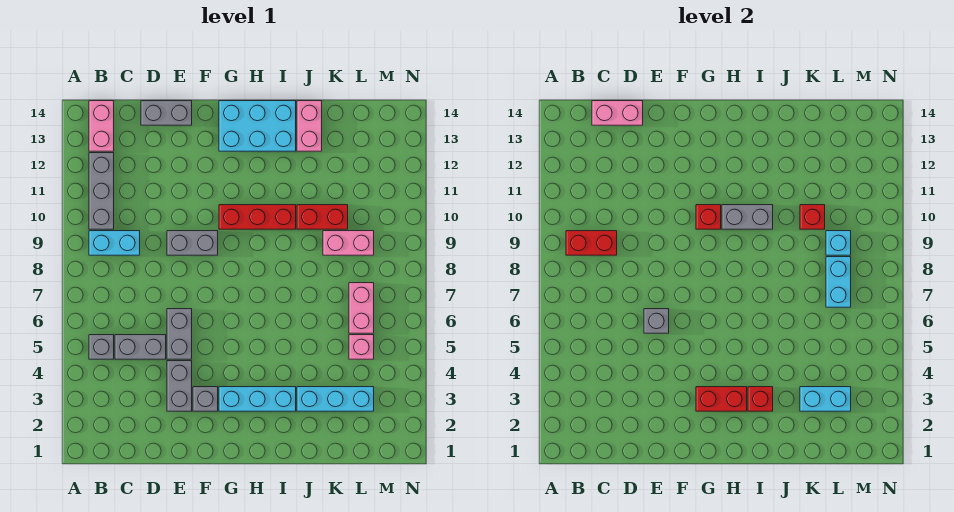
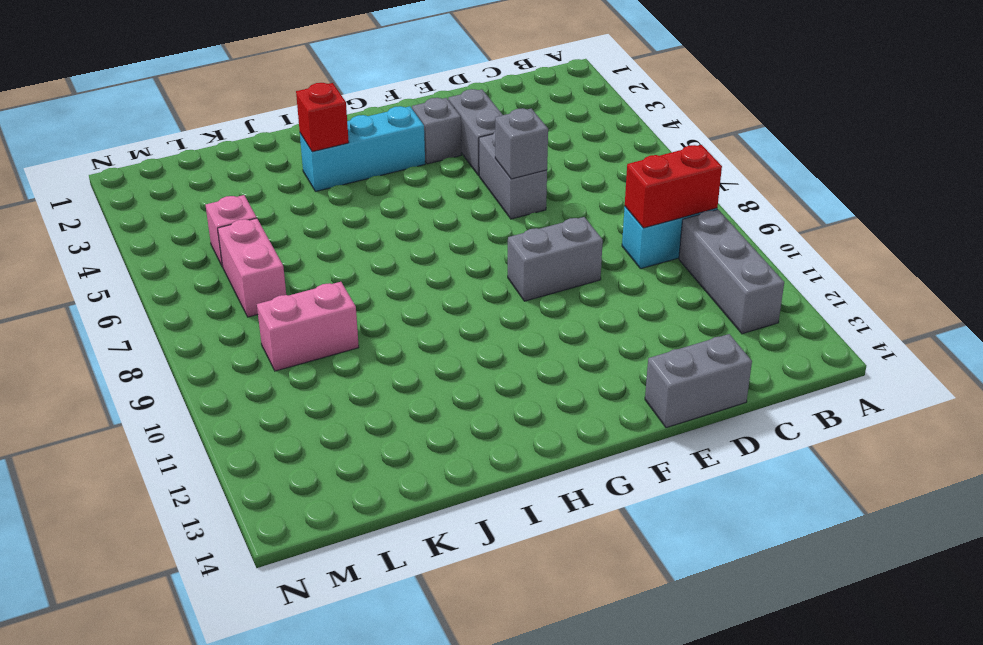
none -> grey brick B5 level 1
none -> pink brick B13:B14 level 1
none -> grey brick C5:D5 level 1
none -> red brick G10:I10 level 1

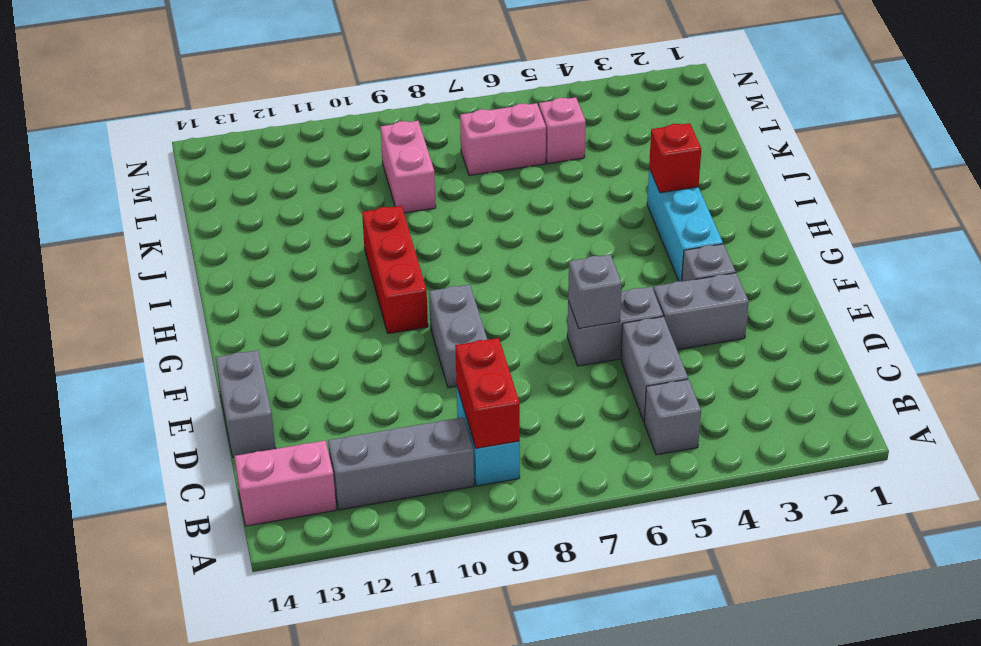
none -> cyan brick G13:I14 level 1
none -> cyan brick J3:L3 level 1
none -> red brick J10:K10 level 1
none -> pink brick J13:J14 level 1

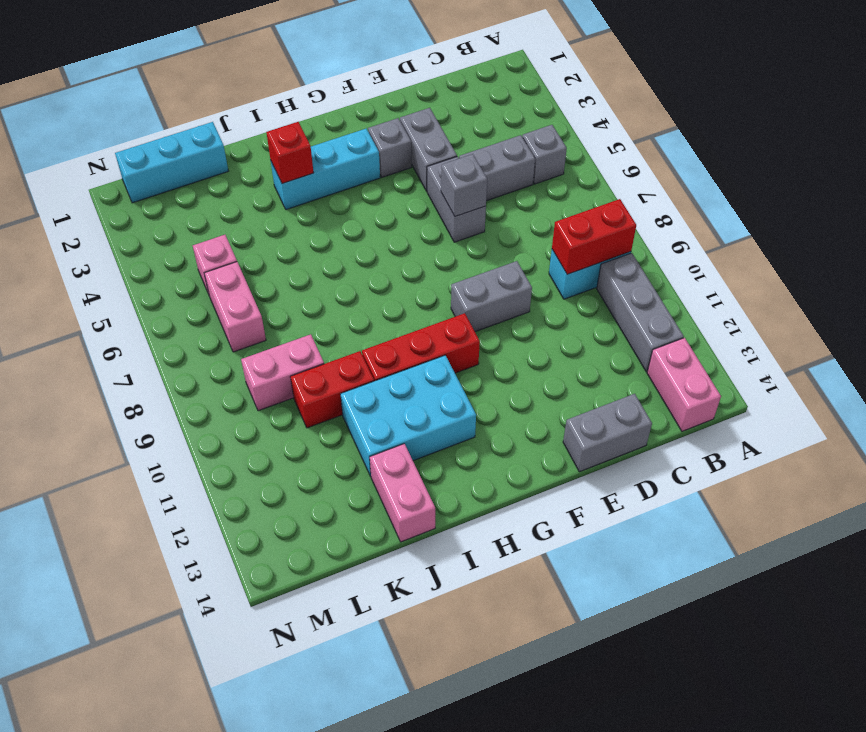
cyan brick H11:J12 level 1 -> cyan brick G13:I14 level 1
cyan brick K1:M1 level 1 -> cyan brick J3:L3 level 1
none -> pink brick C14:D14 level 2
none -> red brick G3:H3 level 2
none -> red brick G10 level 2
none -> grey brick H10:I10 level 2

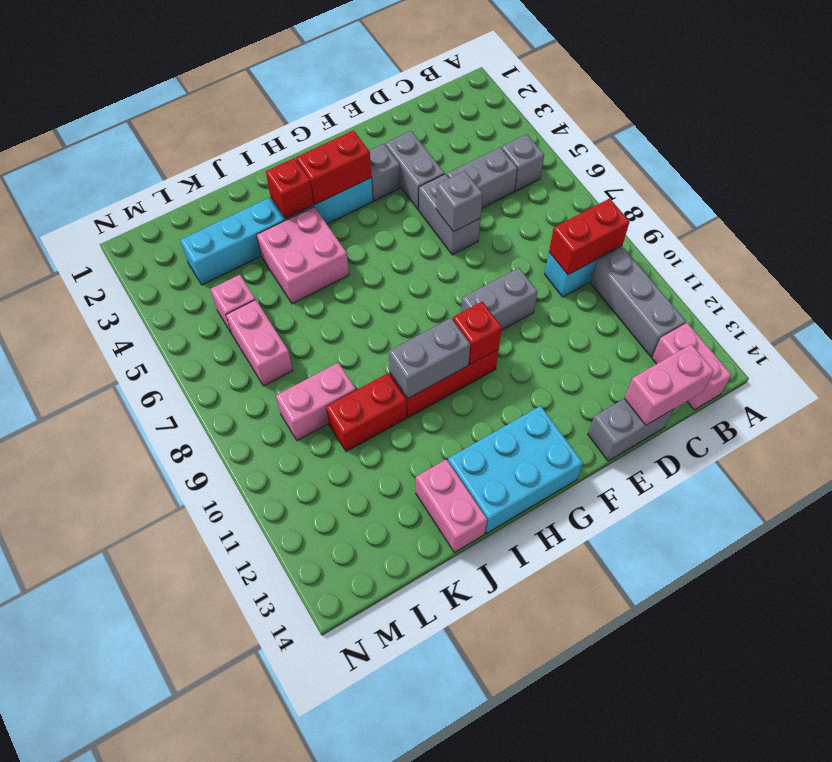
pink brick I4:J5 level 1 -> none
none -> cyan brick K3:L3 level 2
none -> red brick K10 level 2
none -> cyan brick L7:L8 level 2
none -> cyan brick L9 level 2

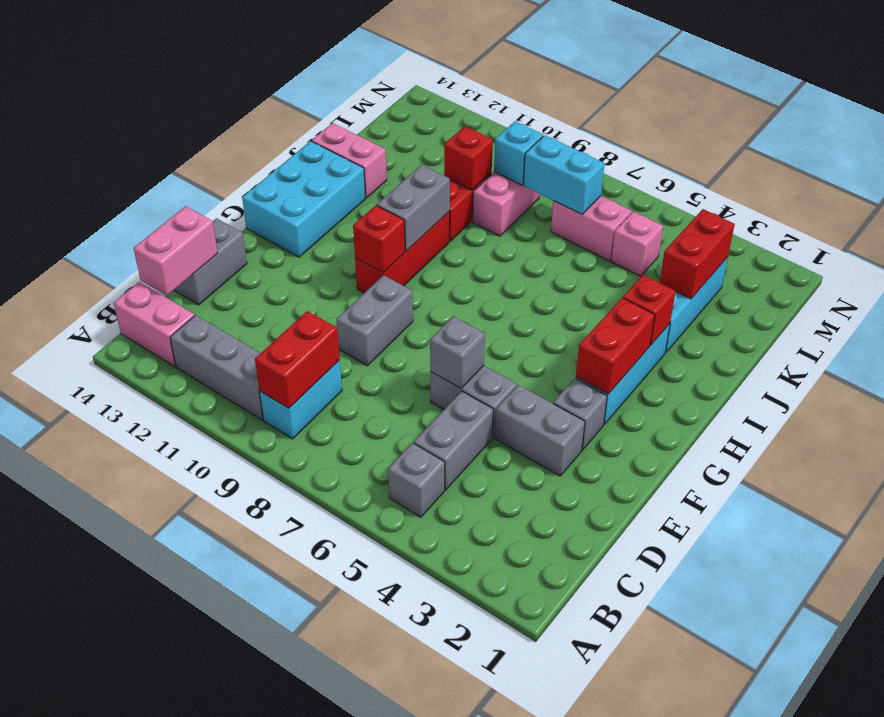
red brick K3:L3 level 2 -> cyan brick K3:L3 level 2

